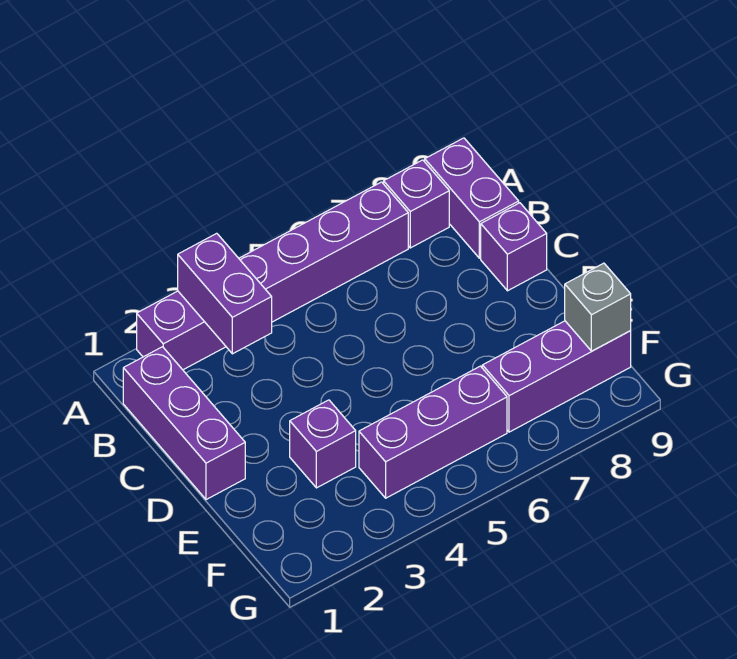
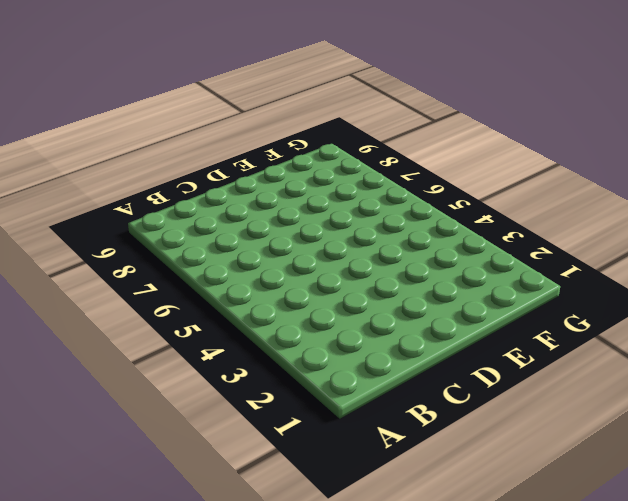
none -> purple brick A2:A7 level 1
none -> purple brick A8 level 1

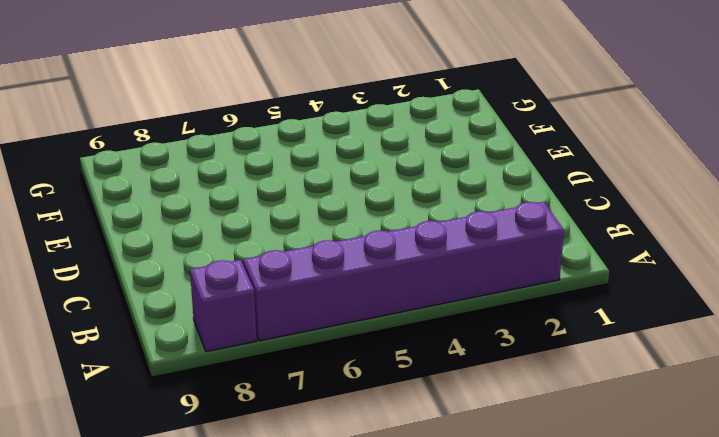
none -> purple brick A9:B9 level 1
none -> purple brick B1:D1 level 1

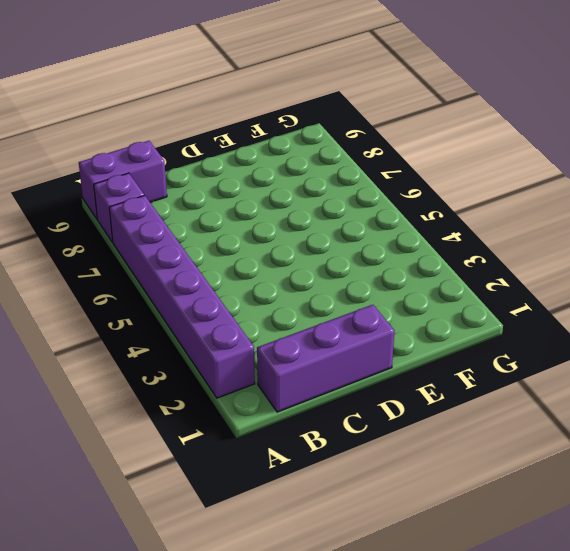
none -> purple brick C9 level 1
none -> purple brick E3 level 1

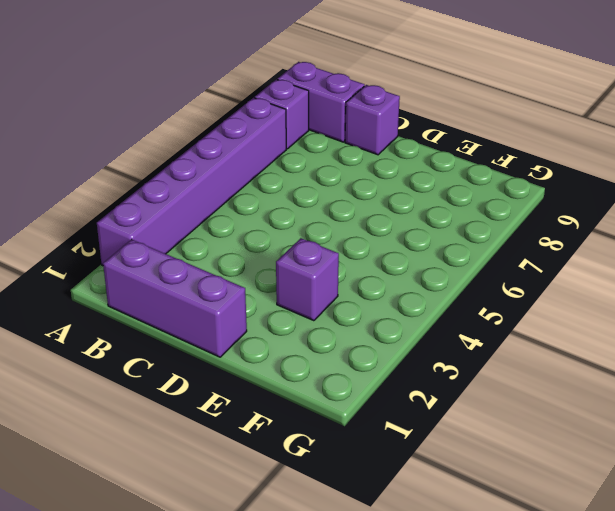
none -> purple brick F4:F6 level 1
none -> purple brick F7:F9 level 1

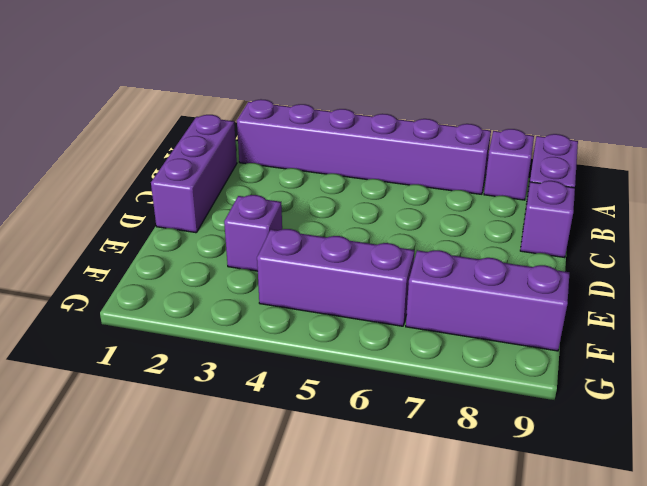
none -> purple brick A3:B3 level 2
none -> grey brick F9 level 2

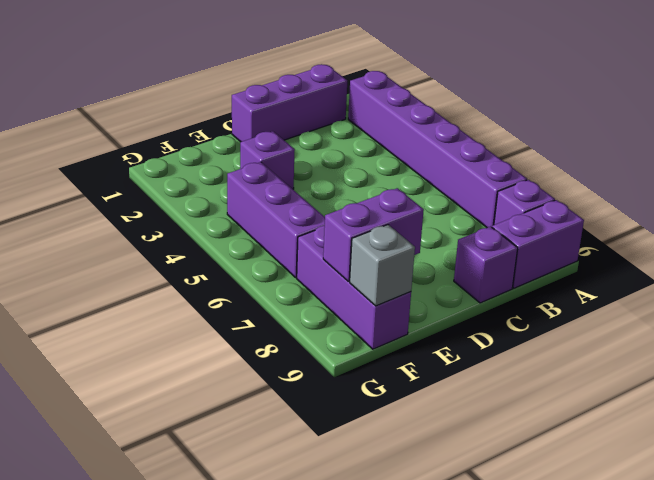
purple brick E8:F8 level 2 -> purple brick A3:B3 level 2

